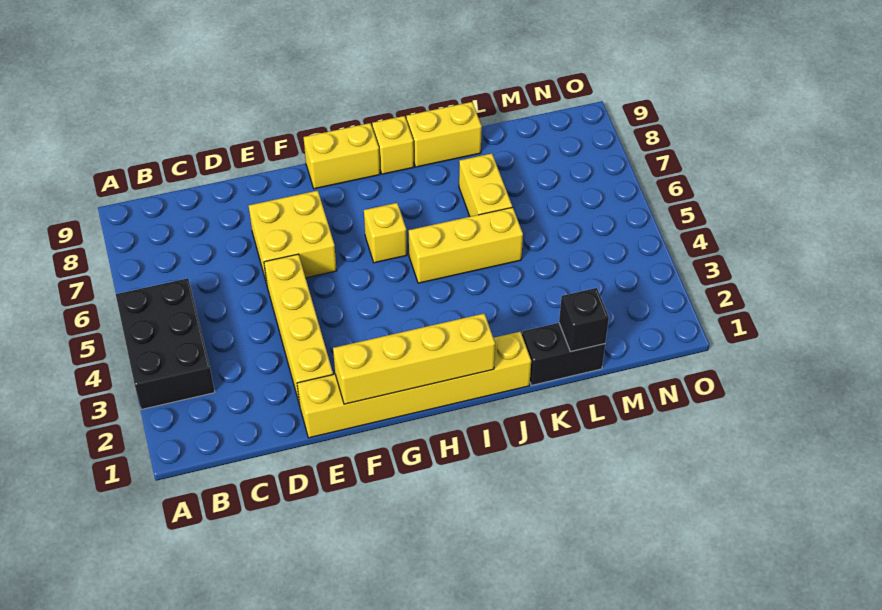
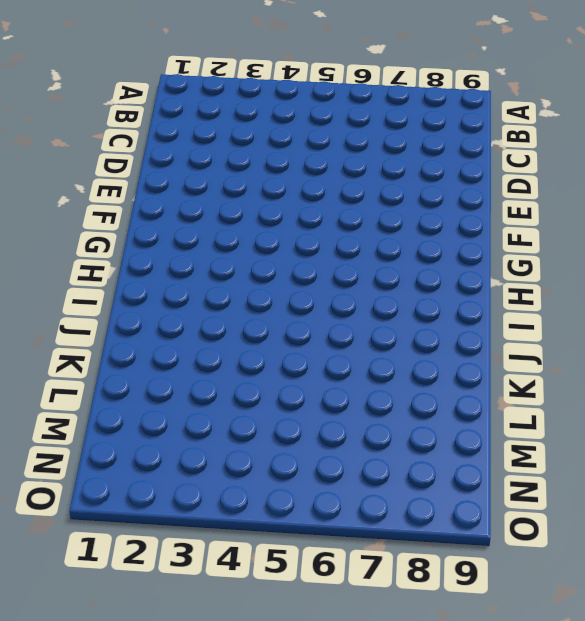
none -> black brick A3:B5 level 1
none -> yellow brick E1:J1 level 1
none -> yellow brick E2:E5 level 1

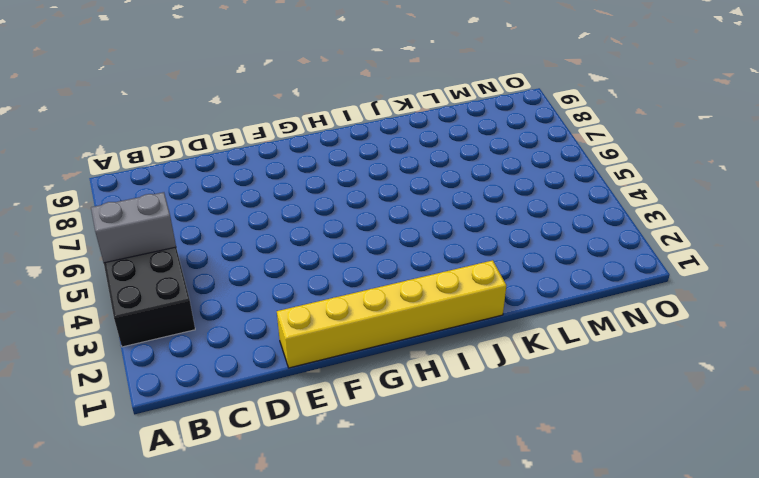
grey brick A5:B5 level 2 -> none
none -> yellow brick E2:E5 level 1
none -> yellow brick E6:F7 level 1
none -> yellow brick G9:H9 level 1

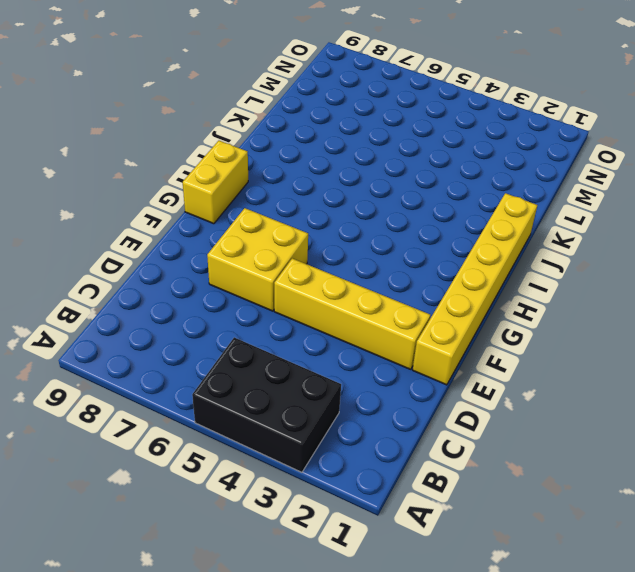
none -> yellow brick H6 level 1
none -> yellow brick I5:K5 level 1
none -> yellow brick I9 level 1

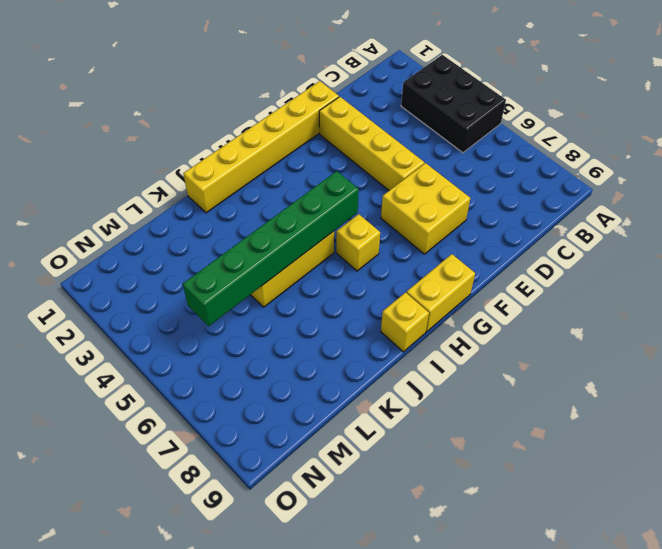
green brick H5:M5 level 2 -> none
none -> yellow brick J9:K9 level 1
none -> black brick K1:L1 level 1
none -> yellow brick K6:K7 level 1

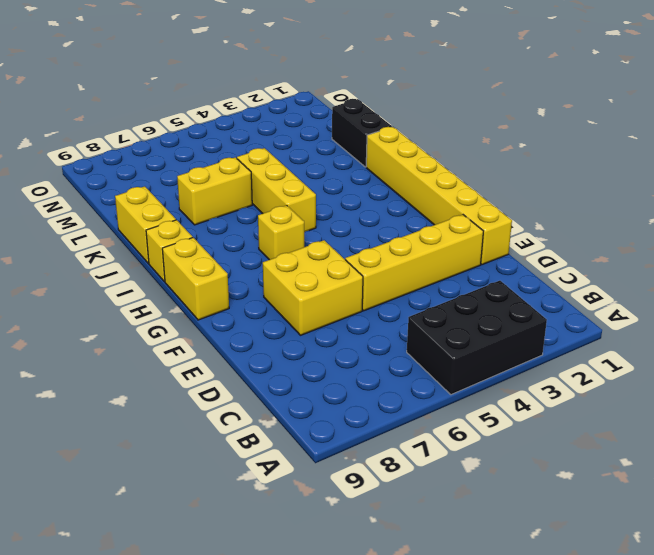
none -> yellow brick F1:I1 level 2
none -> black brick L1 level 2

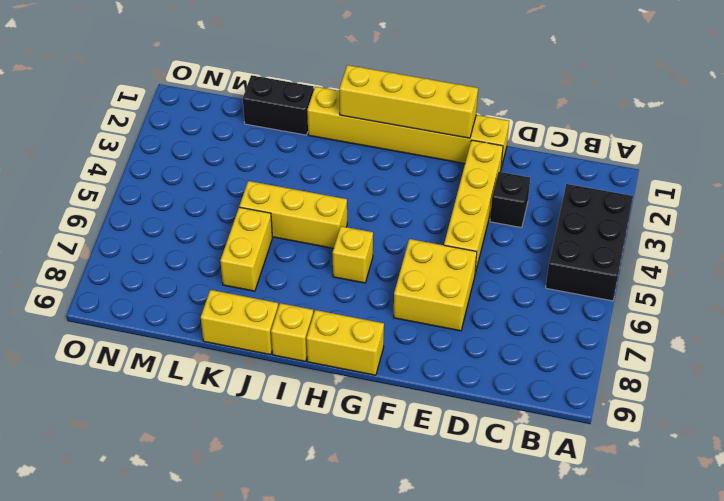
black brick D3 level 1 -> black brick L1 level 2

